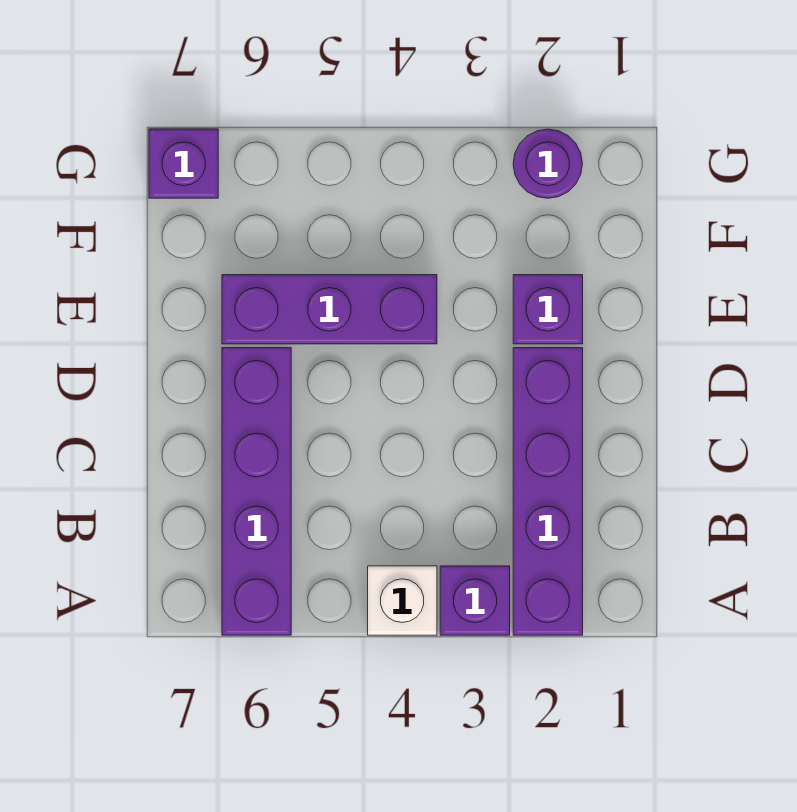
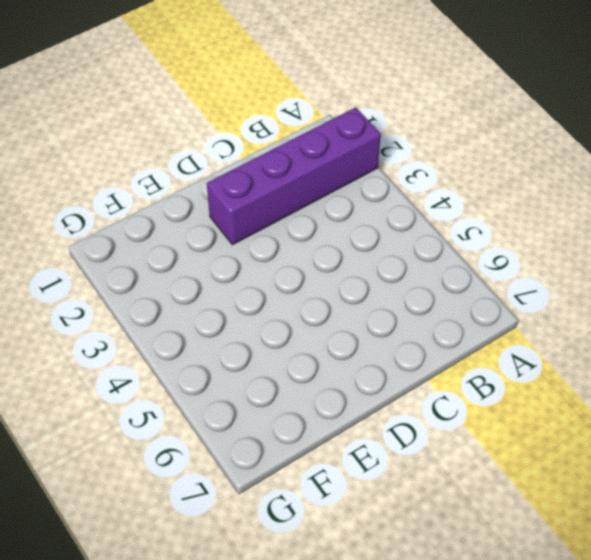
none -> purple brick A3 level 1
none -> white brick A4 level 1

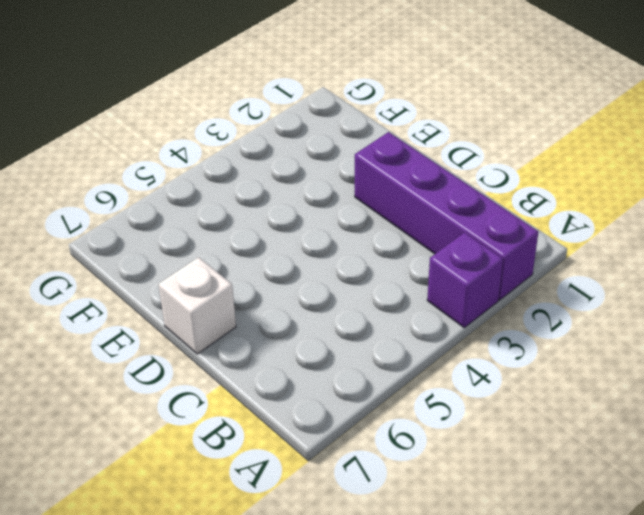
white brick D7 level 1 -> white brick A4 level 1
none -> purple brick A6:D6 level 1
none -> purple brick E2 level 1

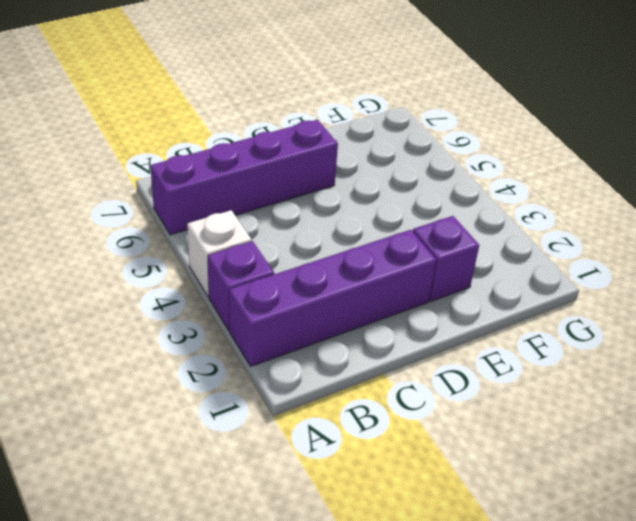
none -> purple brick E4:E6 level 1
none -> purple round brick G2 level 1

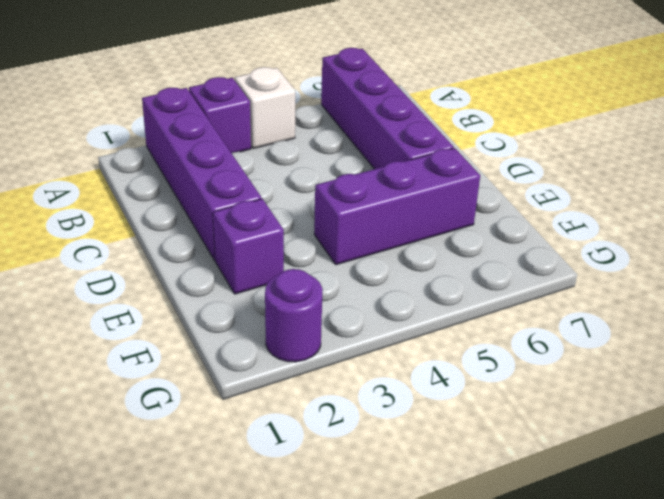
none -> purple brick G7 level 1

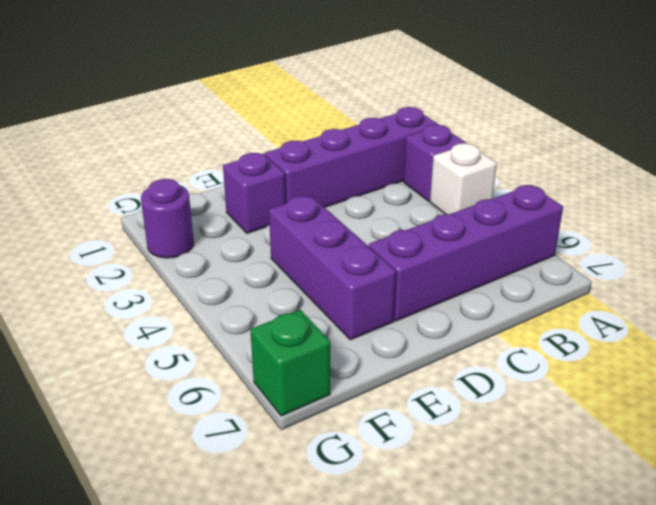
green brick G7 level 1 -> purple brick G7 level 1

